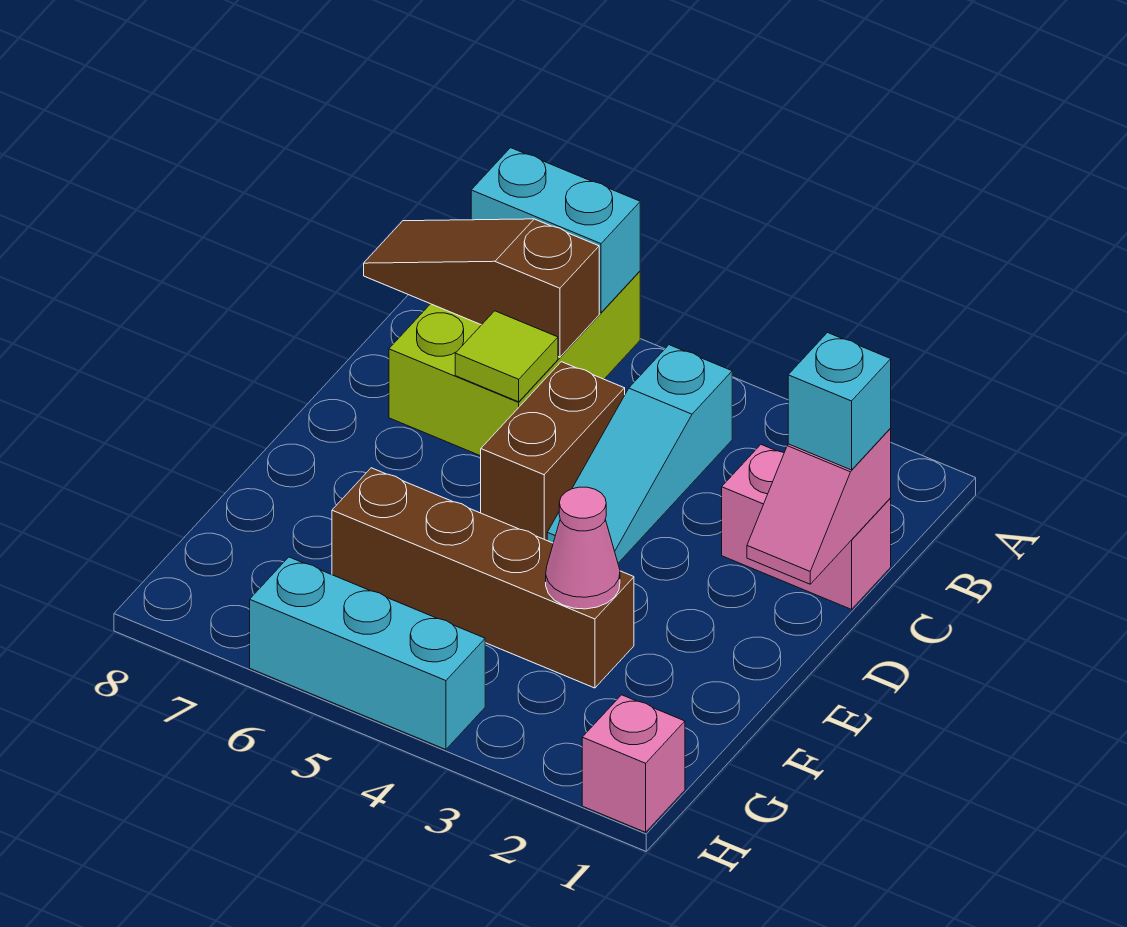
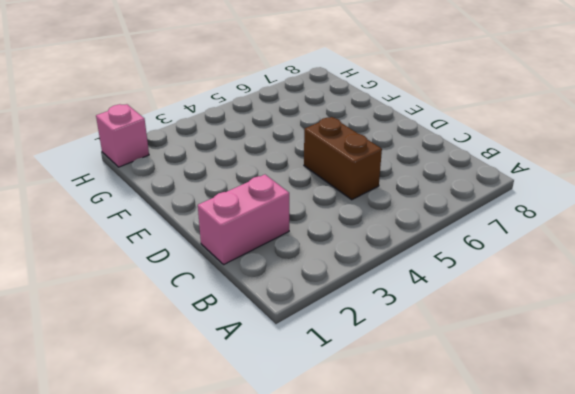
none -> lime brick A6:C7 level 1
none -> cyan slope B4:D4 level 1 top B
none -> brown brick F3:F6 level 1

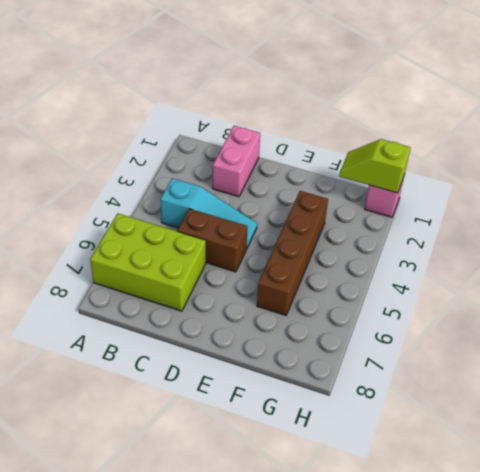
lime slope G1:H1 level 2 top H -> none
none -> cyan brick H4:H6 level 1
none -> cyan brick A6:A7 level 2
none -> brown slope B6:B8 level 2 top 6

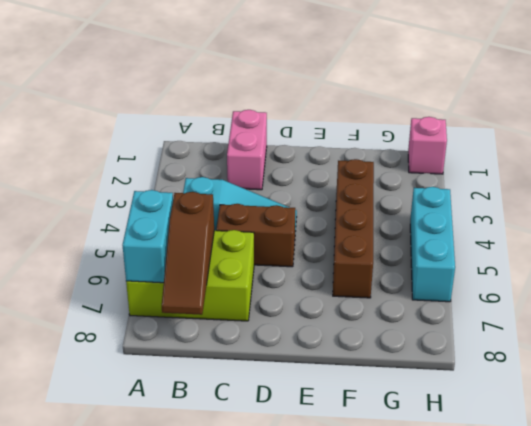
none -> pink slope C1:D1 level 2 top C
none -> lime tile C6 level 2
none -> pink cone F3 level 2

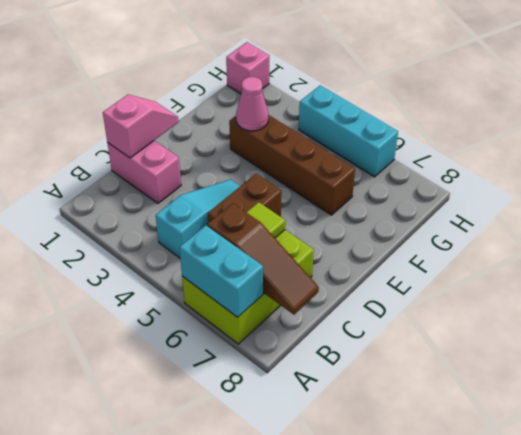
none -> cyan brick C1 level 3

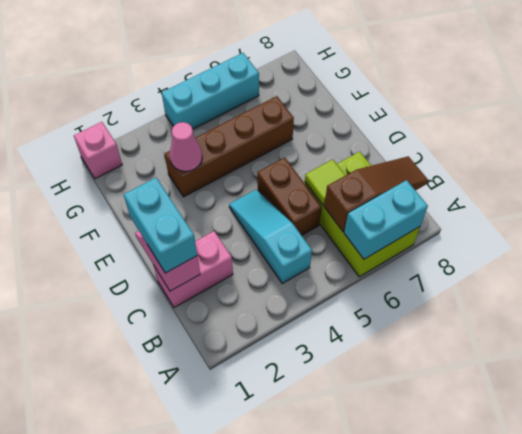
cyan brick C1:D1 level 3 -> cyan brick C1 level 3

